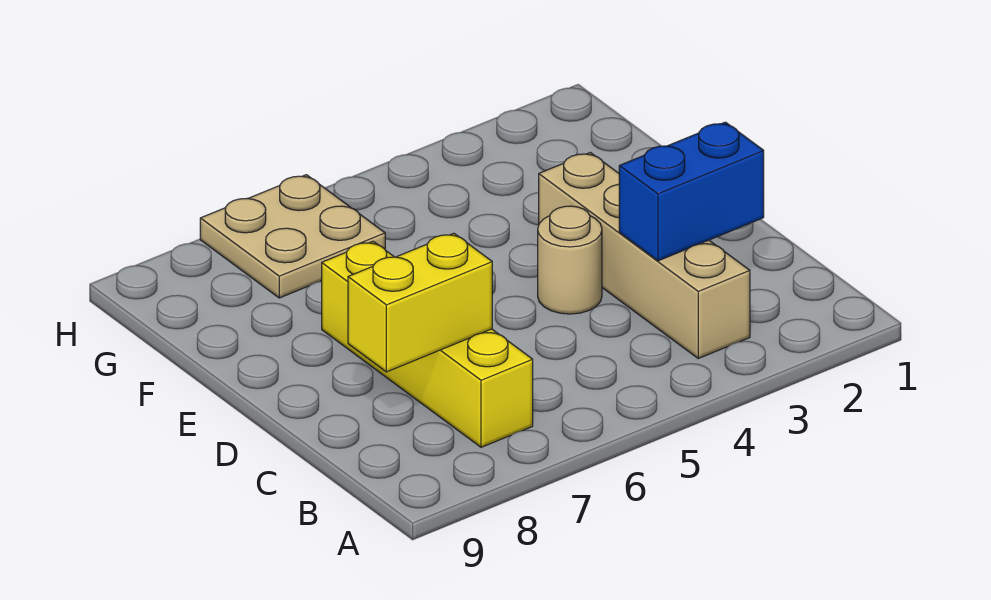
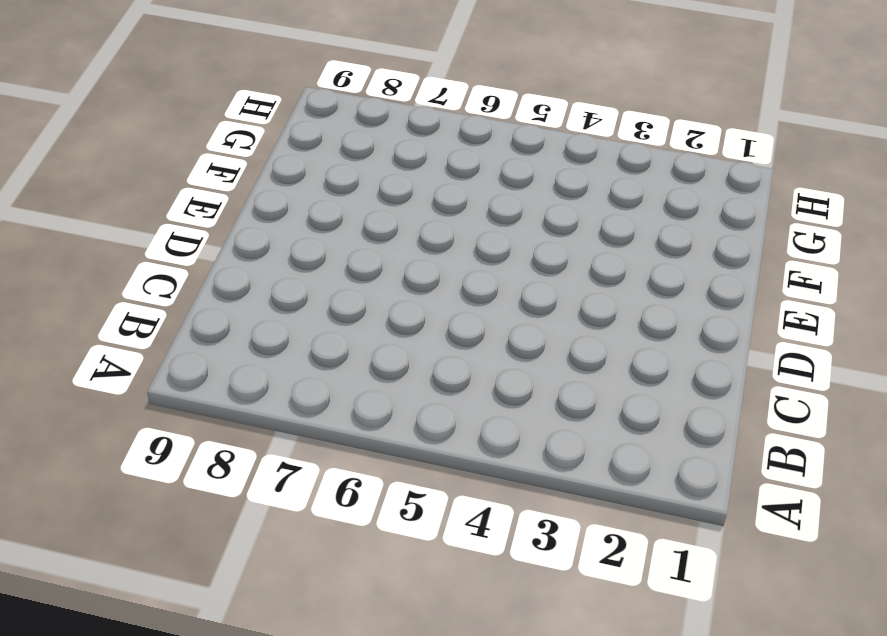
none -> tan brick B3:E3 level 1
none -> yellow brick B7:E7 level 1

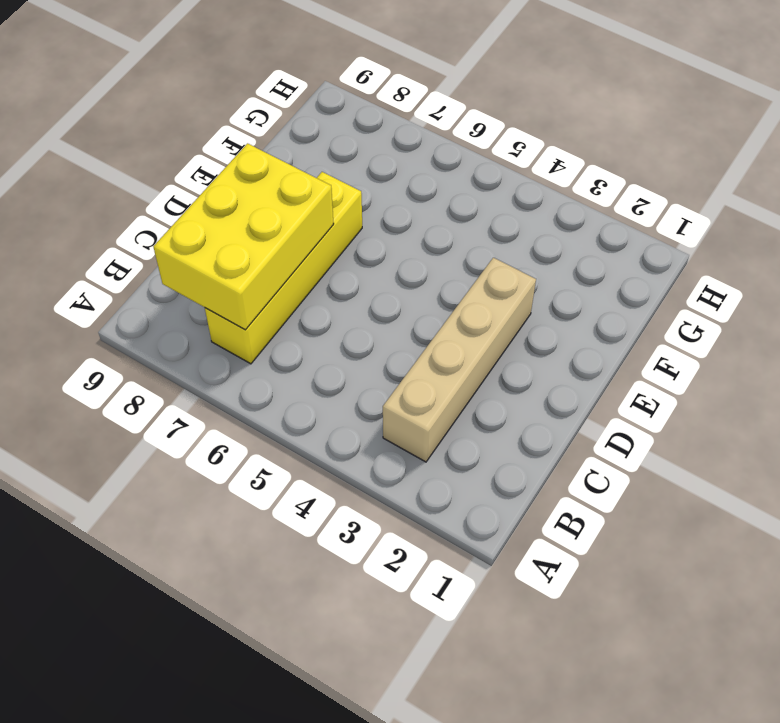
yellow brick B7:D8 level 2 -> yellow brick C7:C8 level 2
none -> tan round brick D4 level 1
none -> tan plate G6:H7 level 1

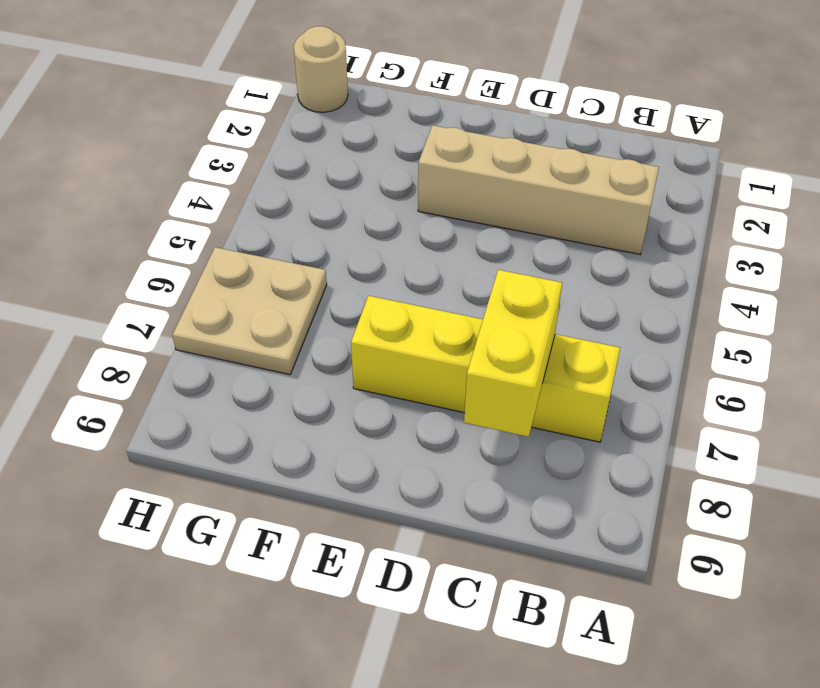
tan round brick H1 level 1 -> tan round brick D4 level 1
none -> blue brick C2:C3 level 2

